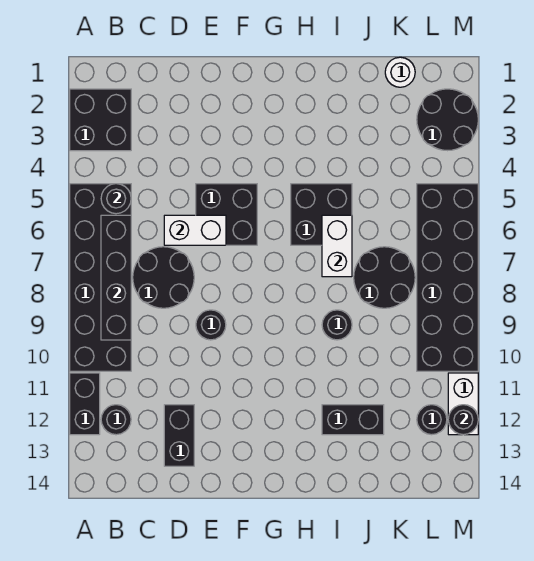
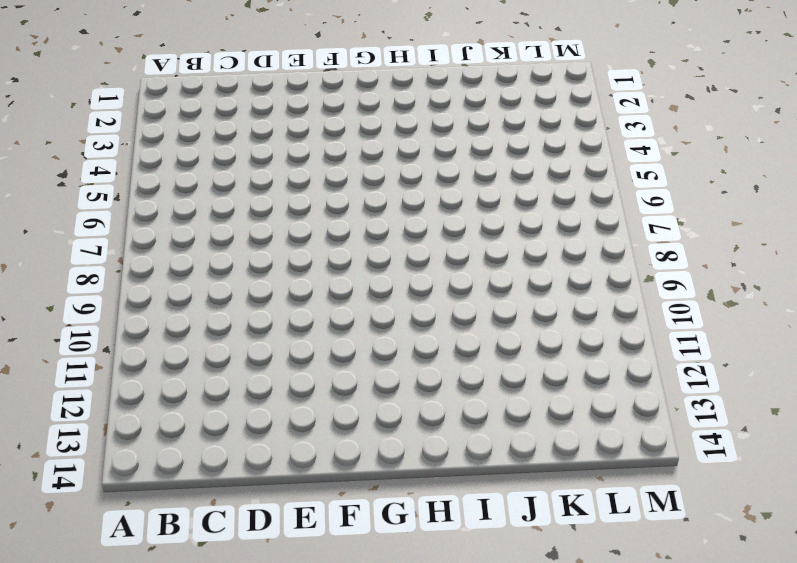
none -> black brick A2:B3 level 1
none -> black brick A5:B10 level 1
none -> black brick A11:A12 level 1

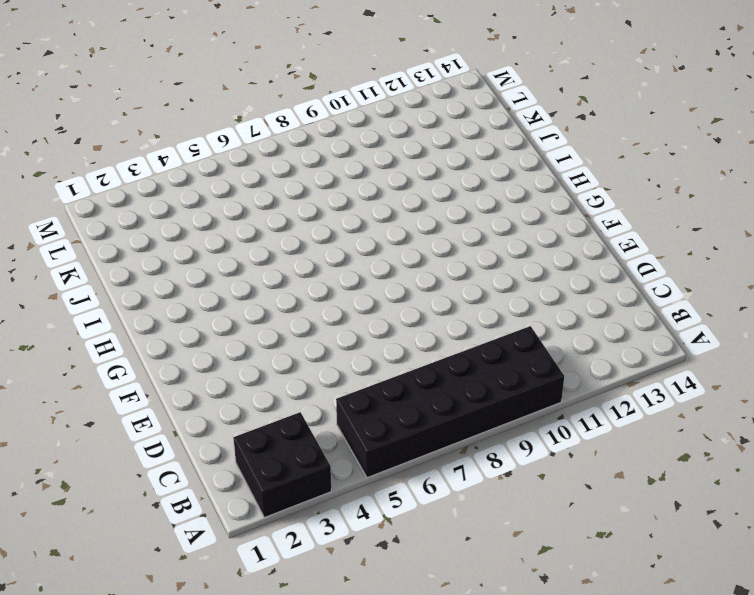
none -> black brick A11:A12 level 1
none -> black round brick B12 level 1
none -> black round brick C7:D8 level 1

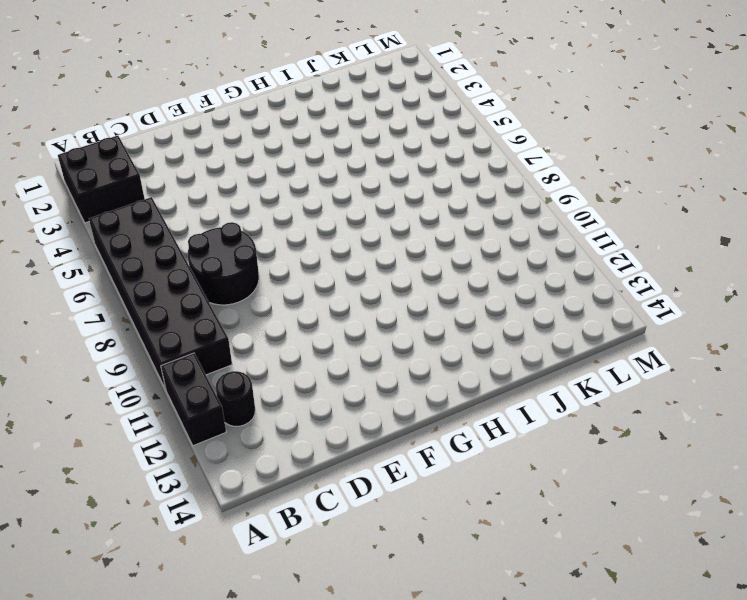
none -> black brick D12:D13 level 1
none -> black brick E5:F6 level 1
none -> black round brick E9 level 1

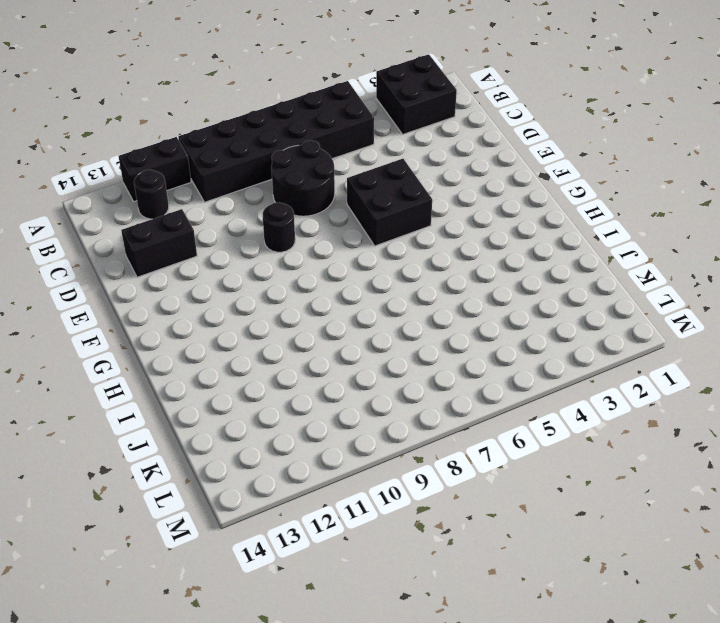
none -> black brick H5:I6 level 1
none -> black round brick I9 level 1
none -> black brick I12:J12 level 1

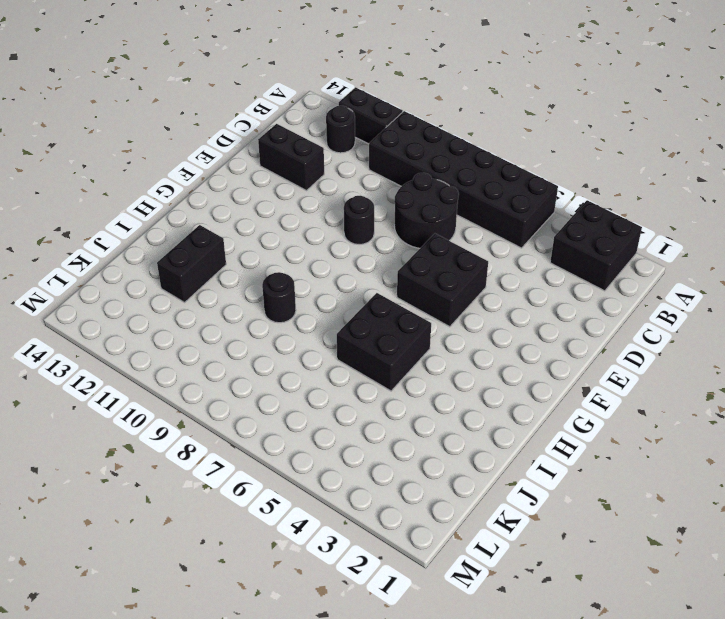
none -> black round brick J7:K8 level 1
none -> white round brick K1 level 1
none -> black round brick L2:M3 level 1

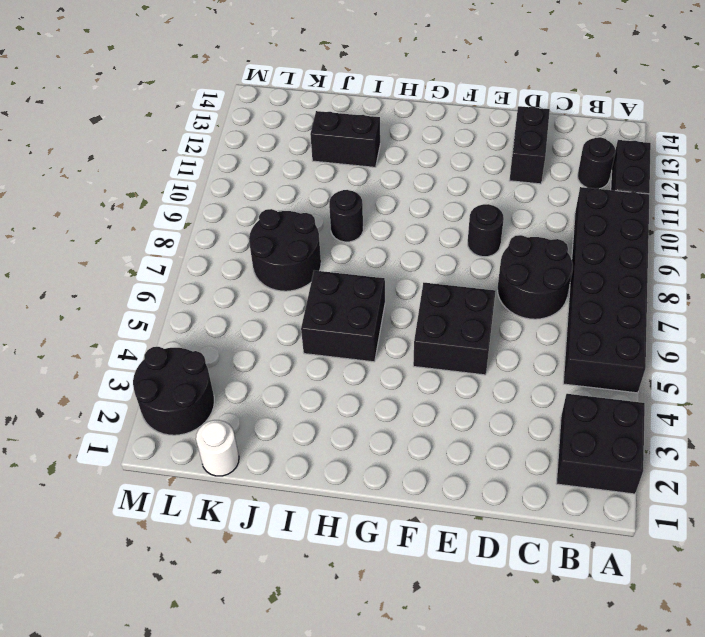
none -> black brick L5:M10 level 1
none -> black round brick L12 level 1
none -> white brick M11:M12 level 1

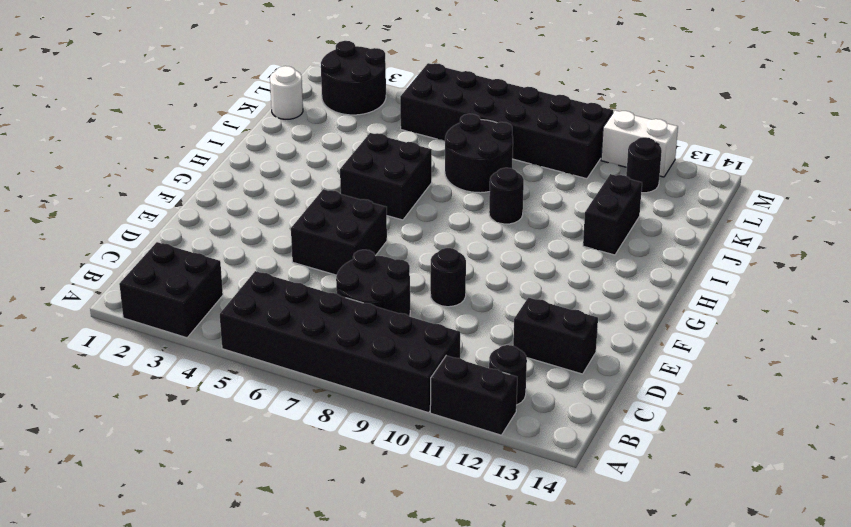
none -> black round brick B5 level 2
none -> black brick B6:B9 level 2
none -> white brick D6:E6 level 2

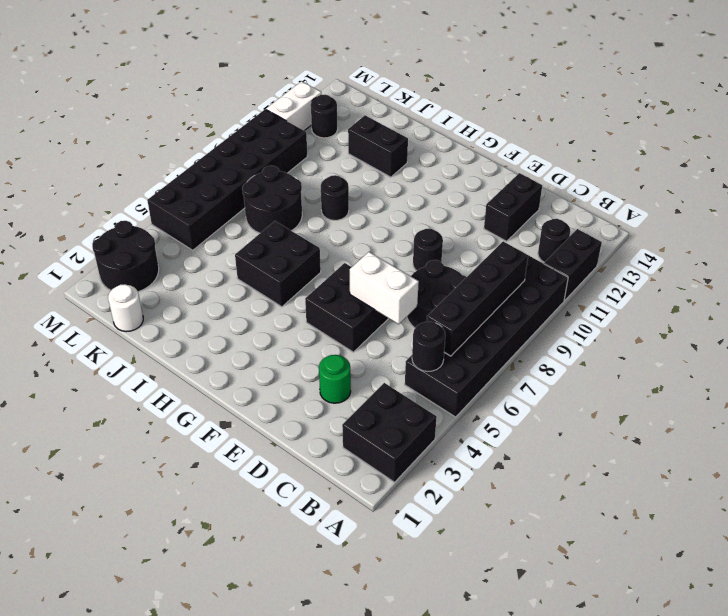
green round brick D3 level 1 -> none
none -> white brick I6:I7 level 2
none -> black round brick M12 level 2

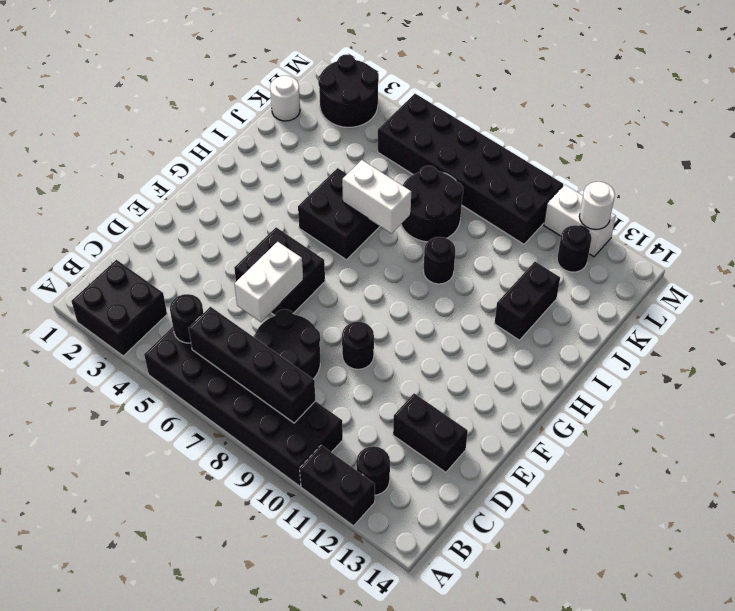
white round brick M12 level 2 -> black round brick M12 level 2

